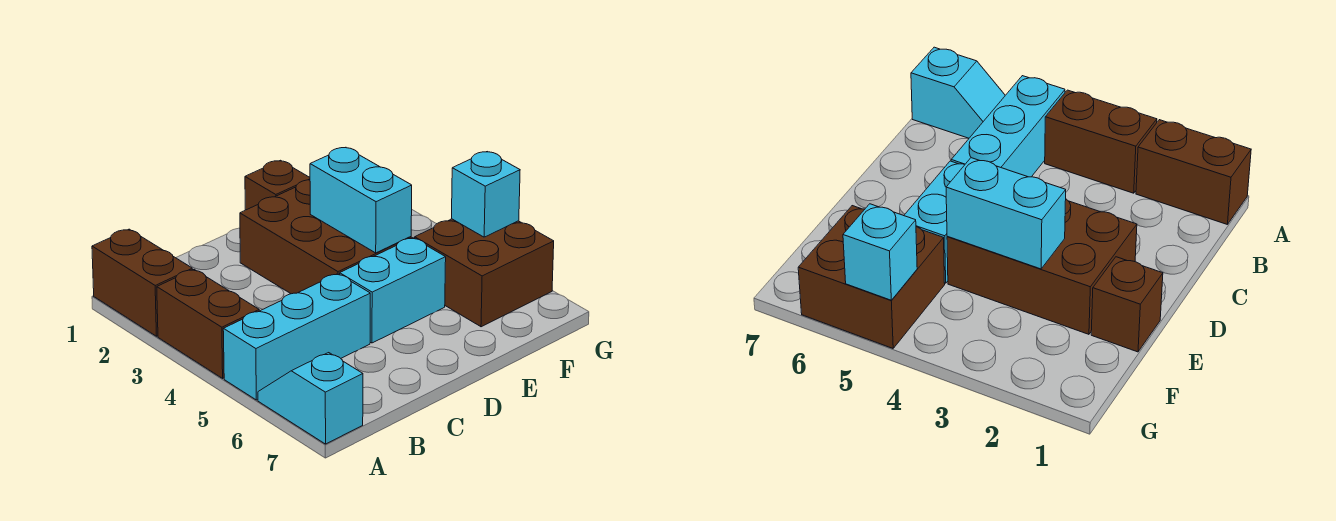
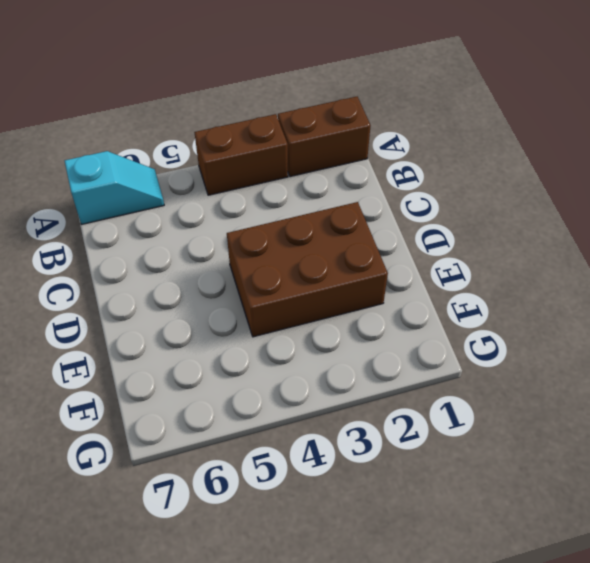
none -> cyan brick A5:C5 level 1
none -> cyan brick D5:E5 level 1

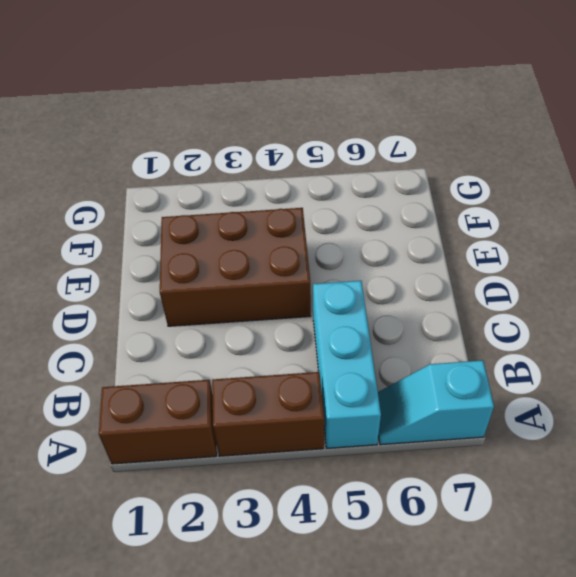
none -> cyan brick D5:E5 level 1
none -> brown brick E1 level 1

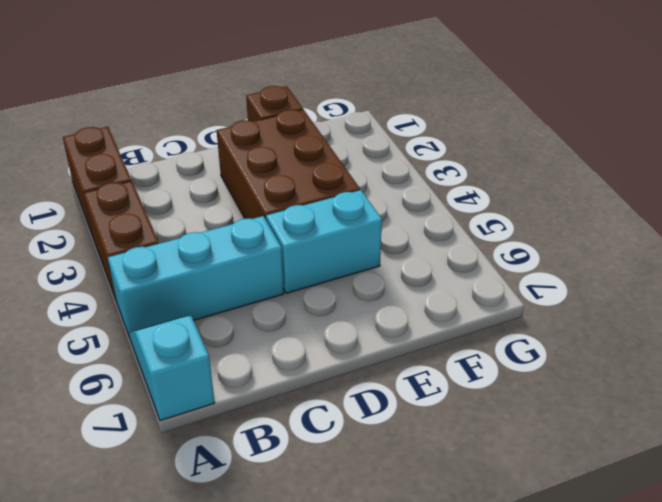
none -> brown brick F5:G6 level 1
none -> cyan brick E3:E4 level 2

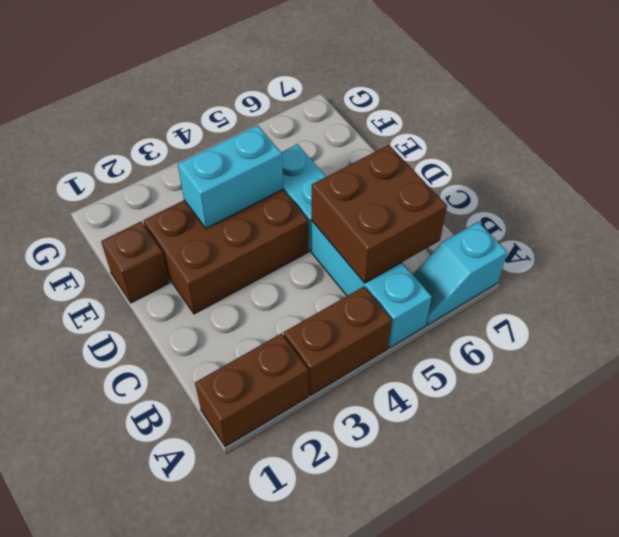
brown brick B5:C6 level 2 -> brown brick F5:G6 level 1
none -> cyan brick G5 level 2

